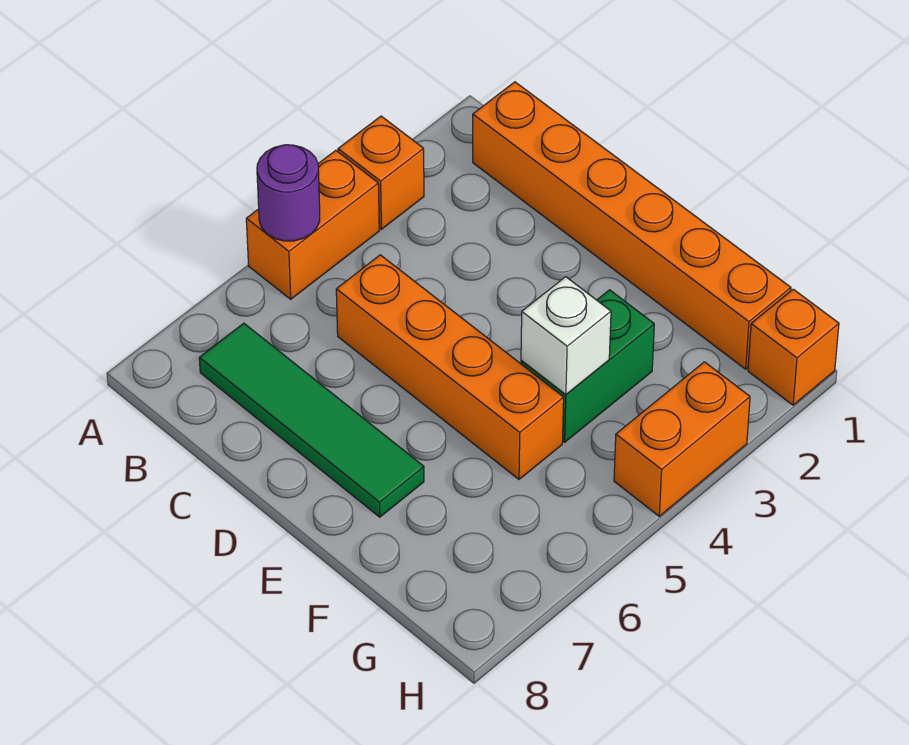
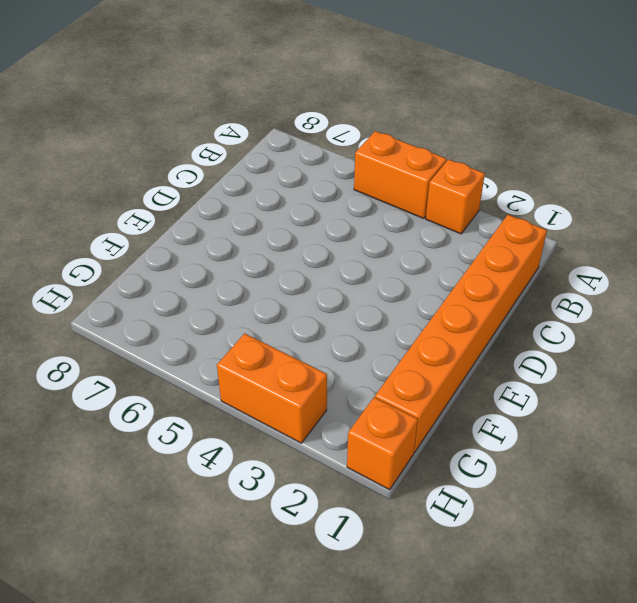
none -> green tile B7:E7 level 1
none -> orange brick C5:F5 level 1

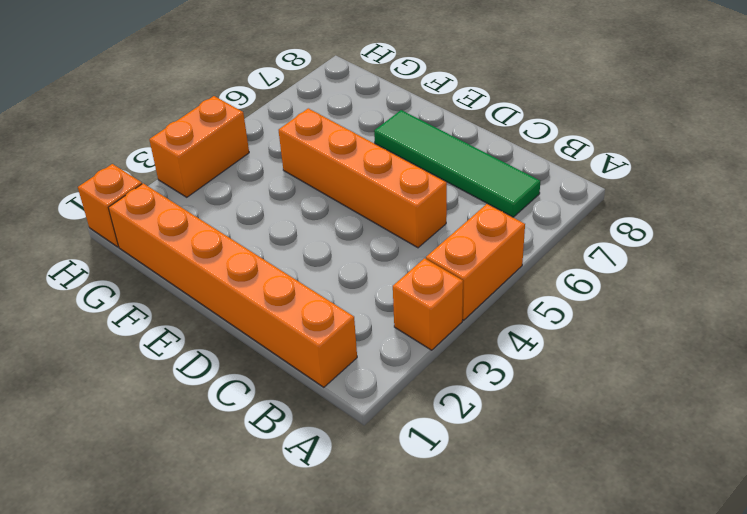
none -> green brick F3:F4 level 1
none -> purple round brick A5 level 2

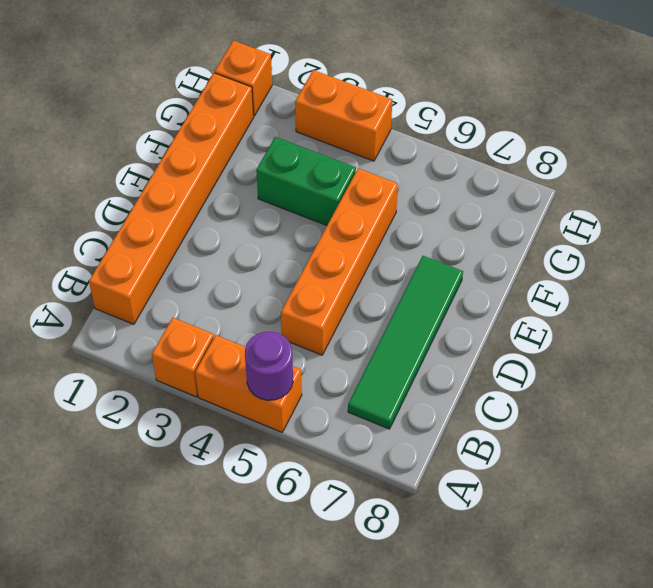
none -> white brick F4 level 2

